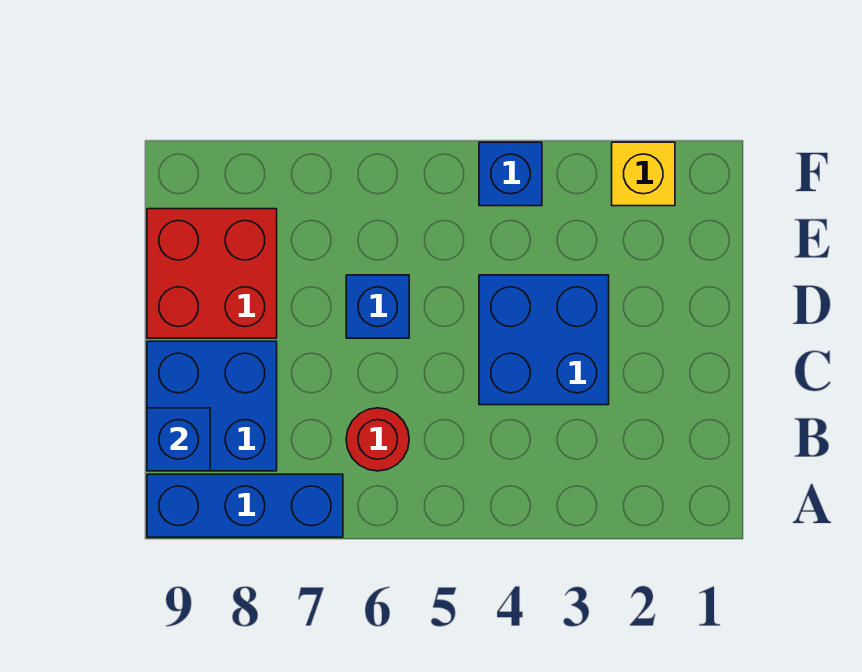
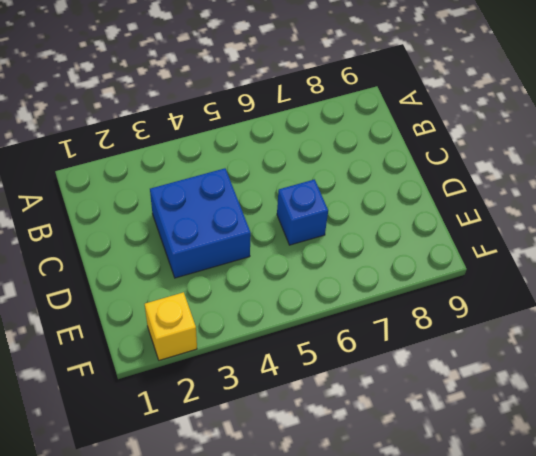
none -> blue brick A7:A9 level 1
none -> red round brick B6 level 1

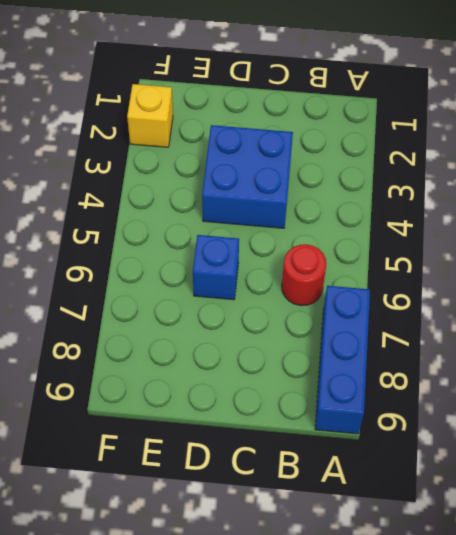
none -> blue brick B8:C9 level 1
none -> red brick D8:E9 level 1

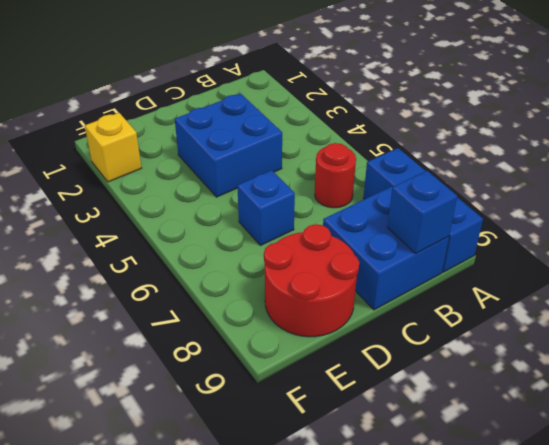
red round brick D8:E9 level 1 -> red brick D8:E9 level 1
none -> blue brick F4 level 1

